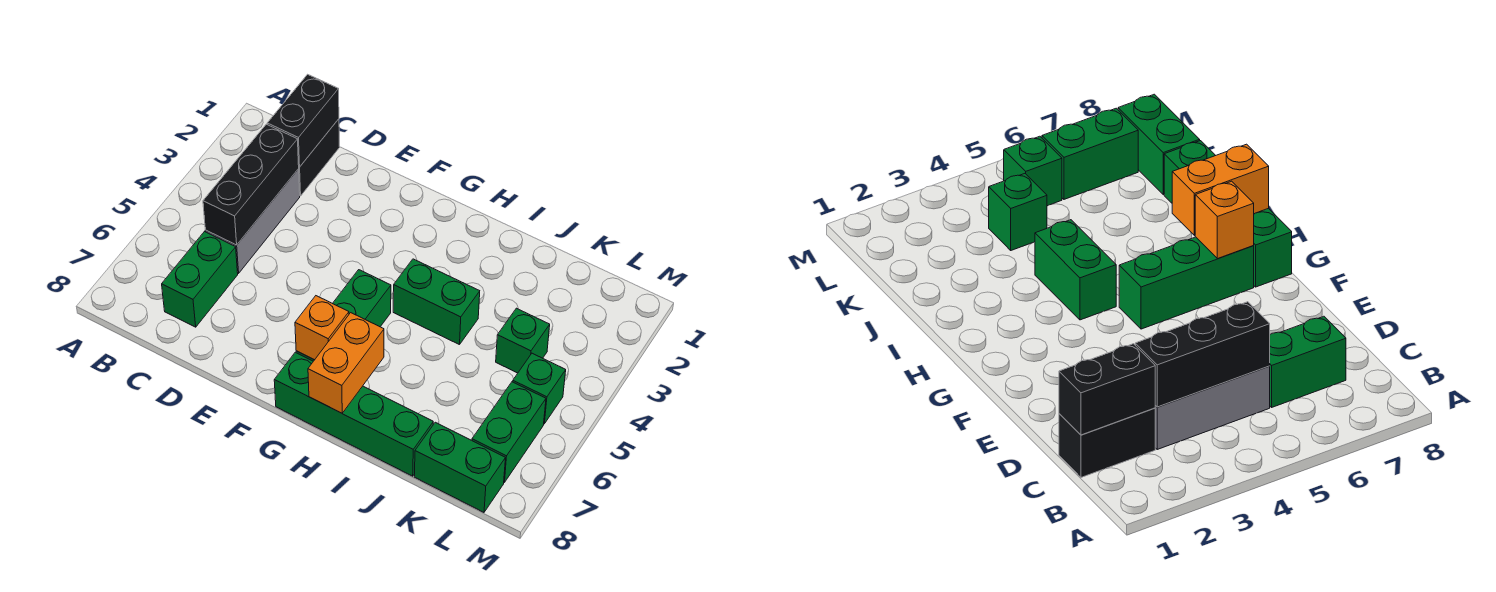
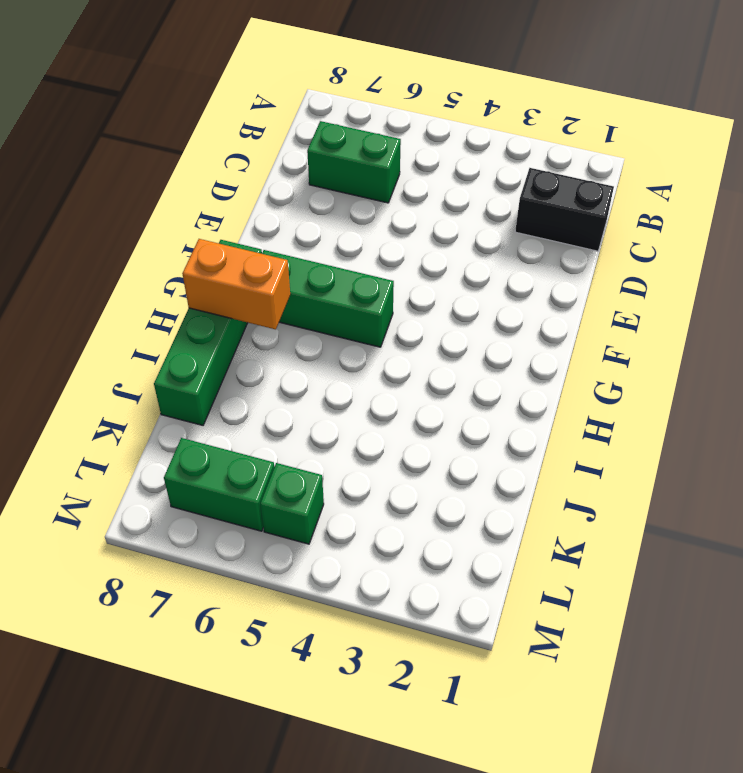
none -> grey brick C3:C5 level 1
none -> green brick H4:I4 level 1
none -> green brick K4 level 1

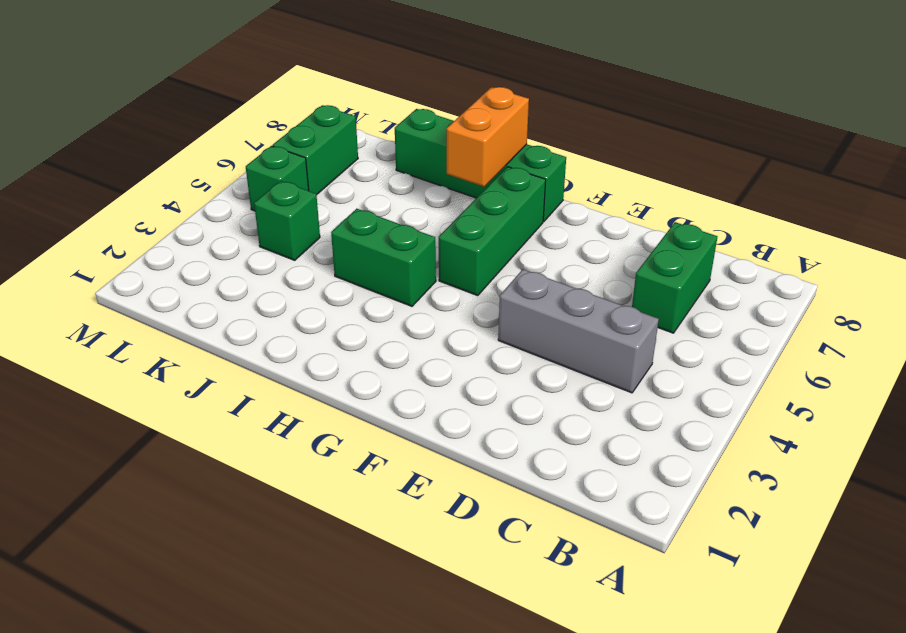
grey brick C4:E4 level 1 -> grey brick C3:C5 level 1
none -> black brick C1:C2 level 1
none -> green brick K8:L8 level 1
none -> black brick C1:C2 level 2

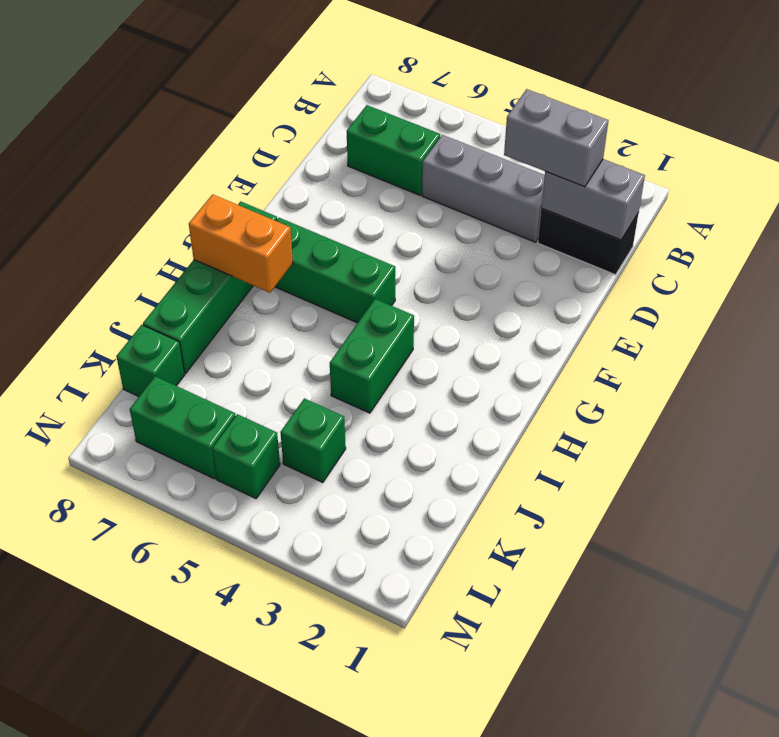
grey brick C1:C2 level 2 -> black brick C1:C2 level 2
grey brick C2:C3 level 3 -> none
green brick K8 level 1 -> green brick K8:L8 level 1
none -> black brick C3:C5 level 2
none -> orange brick G7 level 2

